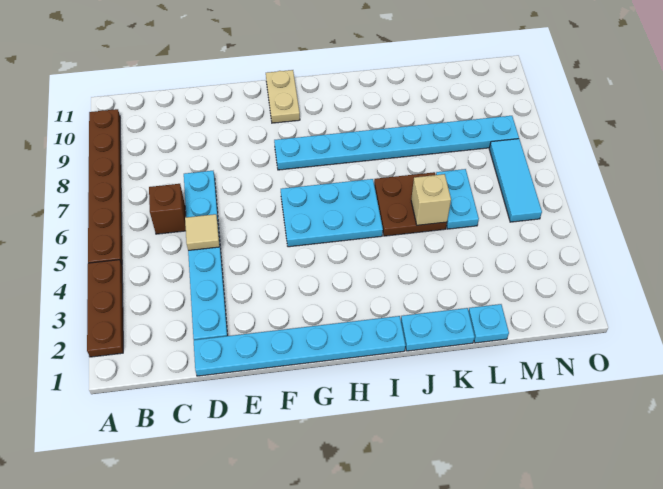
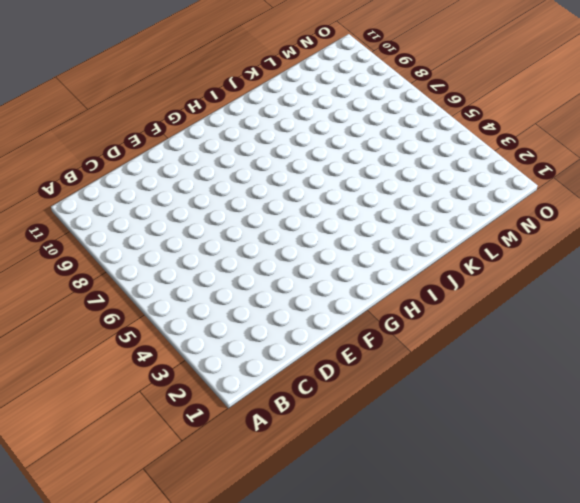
none -> brown plate A2:A4 level 1
none -> brown plate A5:A10 level 1
none -> brown brick C6 level 1

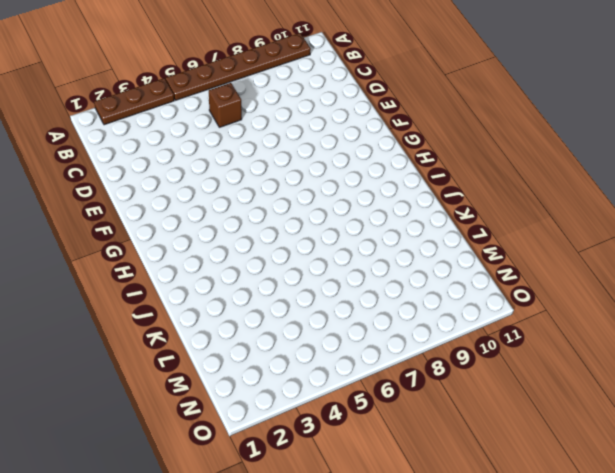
none -> cyan plate D1:I1 level 1
none -> cyan plate D2:D7 level 1
none -> cyan plate G5:I6 level 1

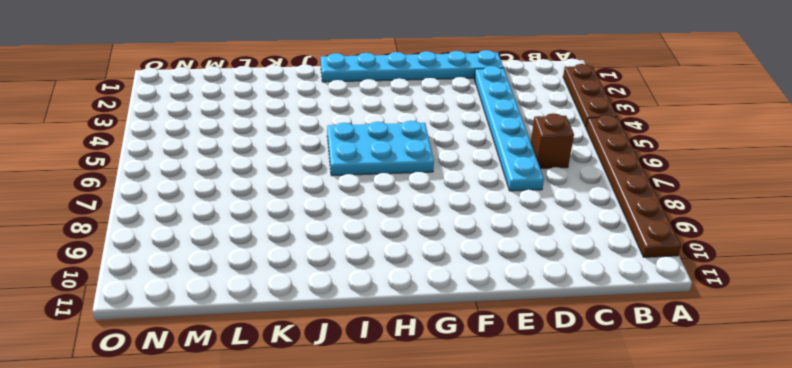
none -> cyan plate G8:N8 level 1
none -> tan plate G10:G11 level 1
none -> cyan plate J1:K1 level 1

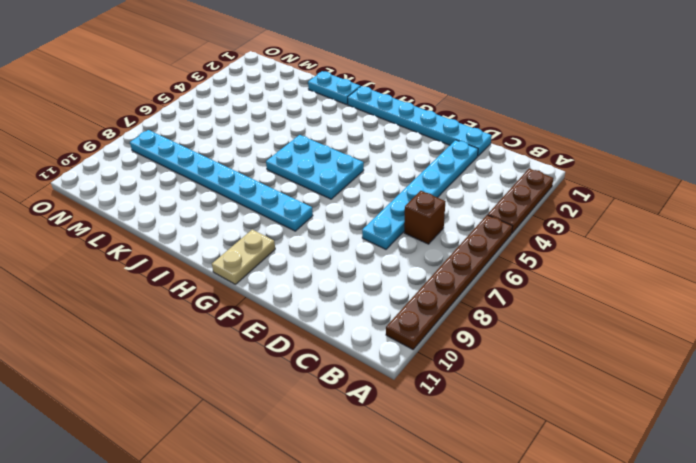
none -> brown plate J5:K6 level 1
none -> cyan plate L1 level 1
none -> cyan plate L5:L6 level 1

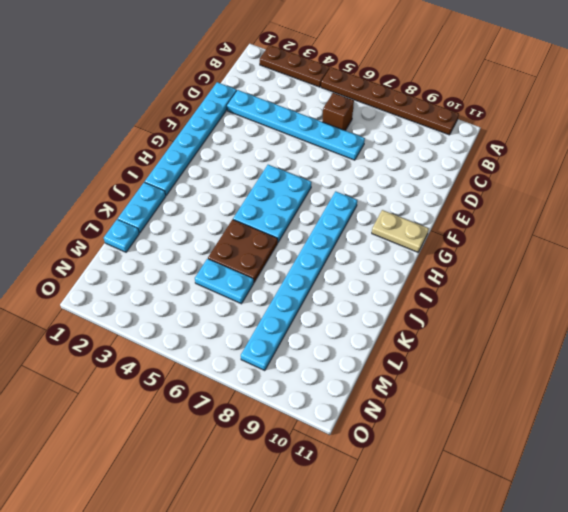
none -> cyan tile N5:N7 level 1
none -> tan tile D5 level 2
none -> tan brick K5 level 2

